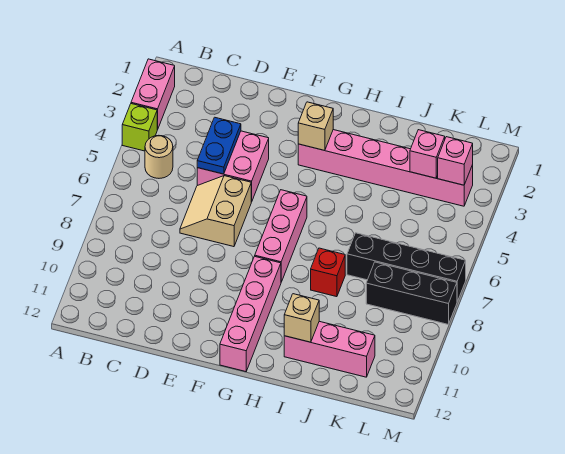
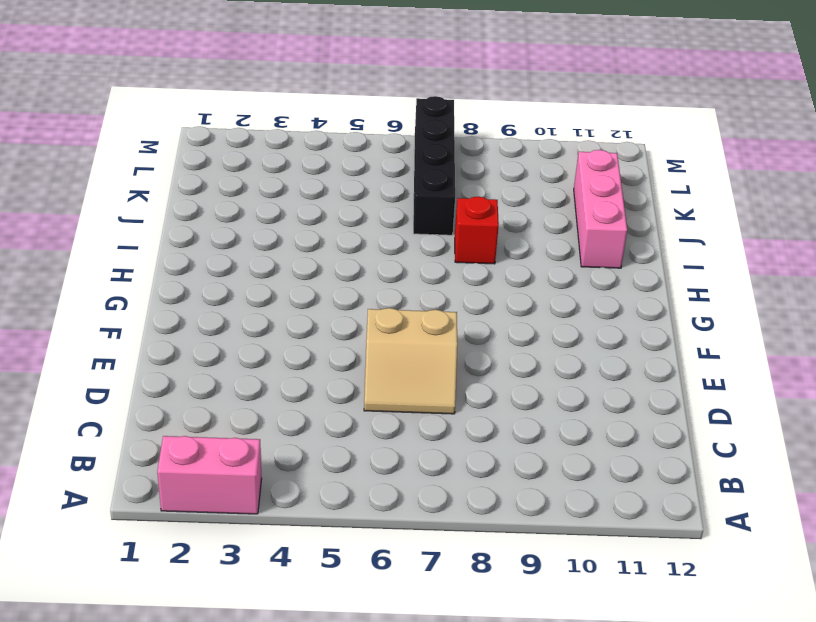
none -> lime brick A4 level 1
none -> tan round brick B5 level 1
none -> pink brick D4:E5 level 1

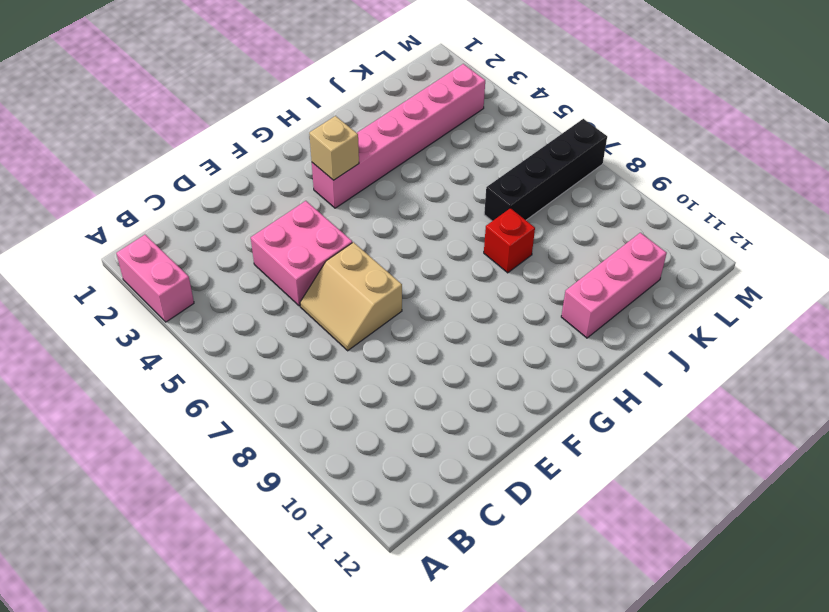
none -> lime brick A4 level 1
none -> tan round brick B5 level 1
none -> pink brick G6:G8 level 1

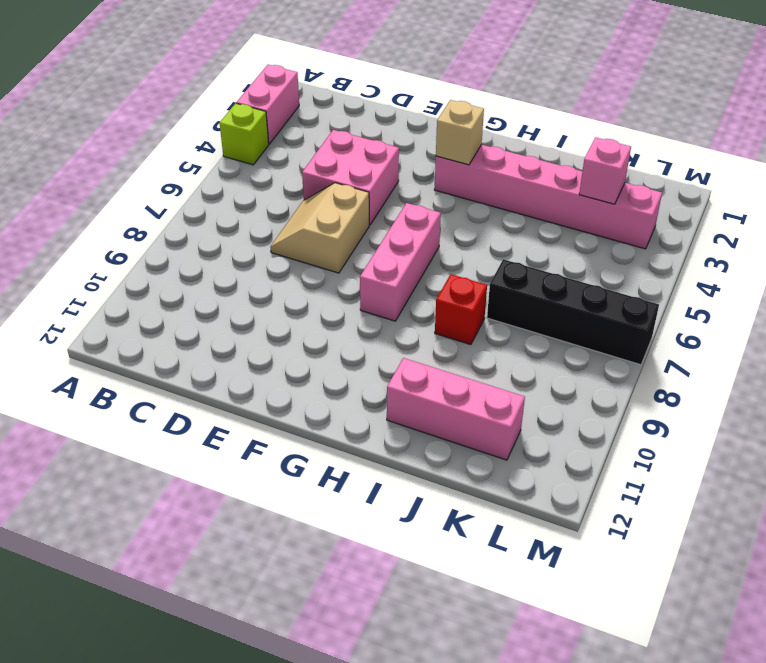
none -> tan round brick B5 level 1
none -> pink brick G9:G12 level 1
none -> black brick K8:M8 level 1

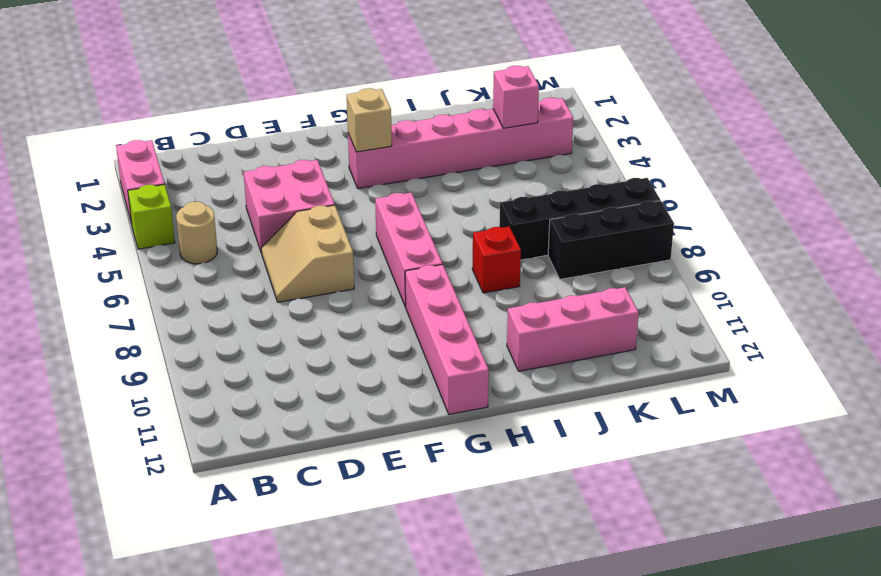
none -> blue plate D4:D5 level 2
none -> tan brick I11 level 2
none -> pink brick L3 level 2

